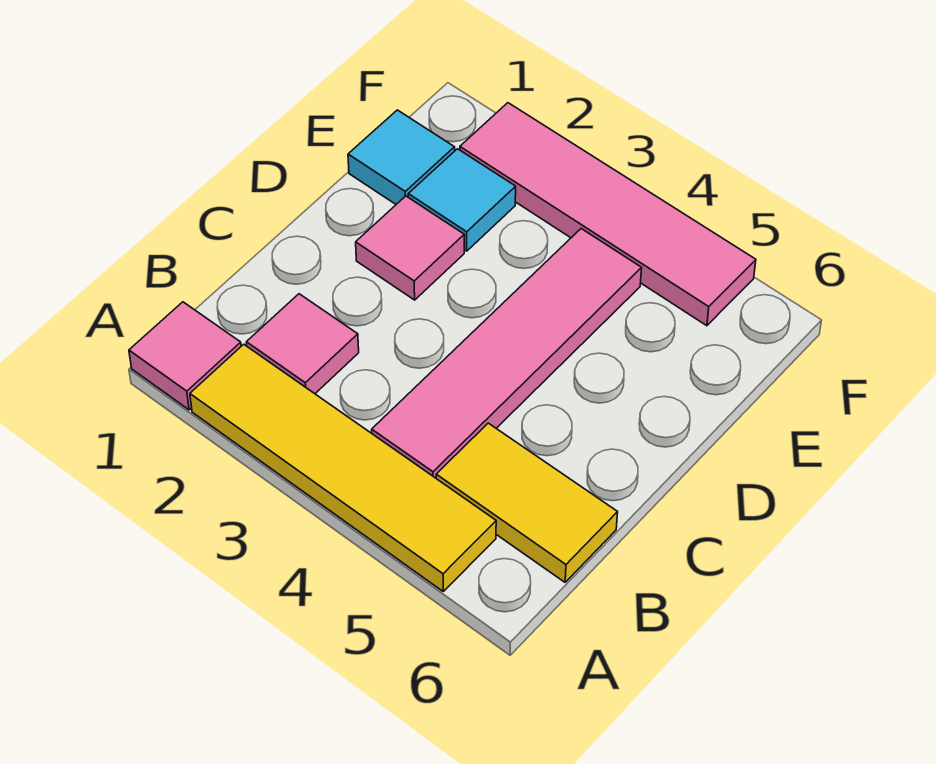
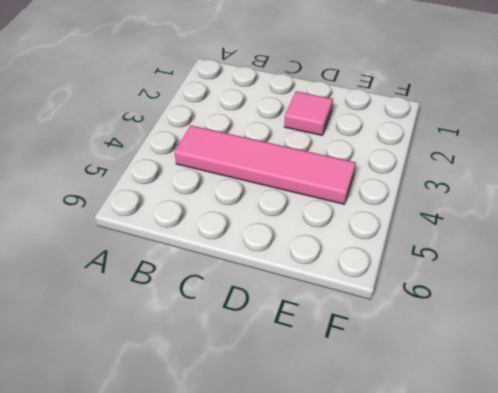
none -> pink tile A1 level 1
none -> yellow tile A2:A5 level 1

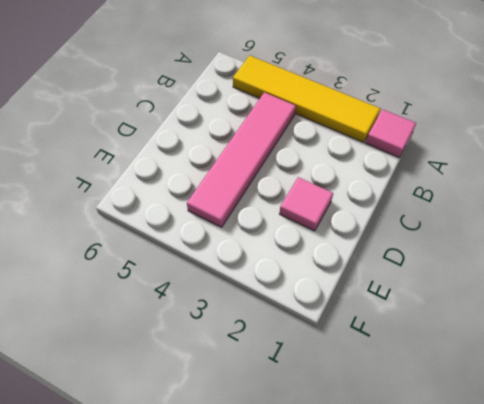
none -> pink tile B2 level 1
none -> yellow tile B5:B6 level 1

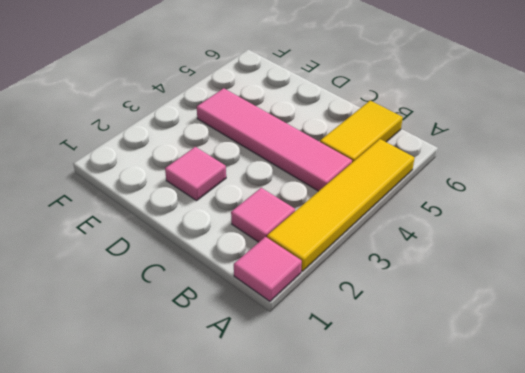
none -> cyan tile E1 level 1
none -> cyan tile E2 level 1

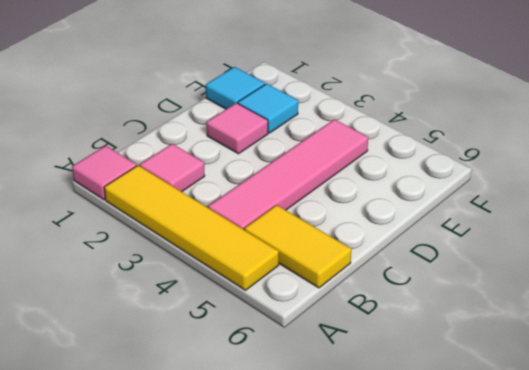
none -> pink tile F2:F5 level 1

